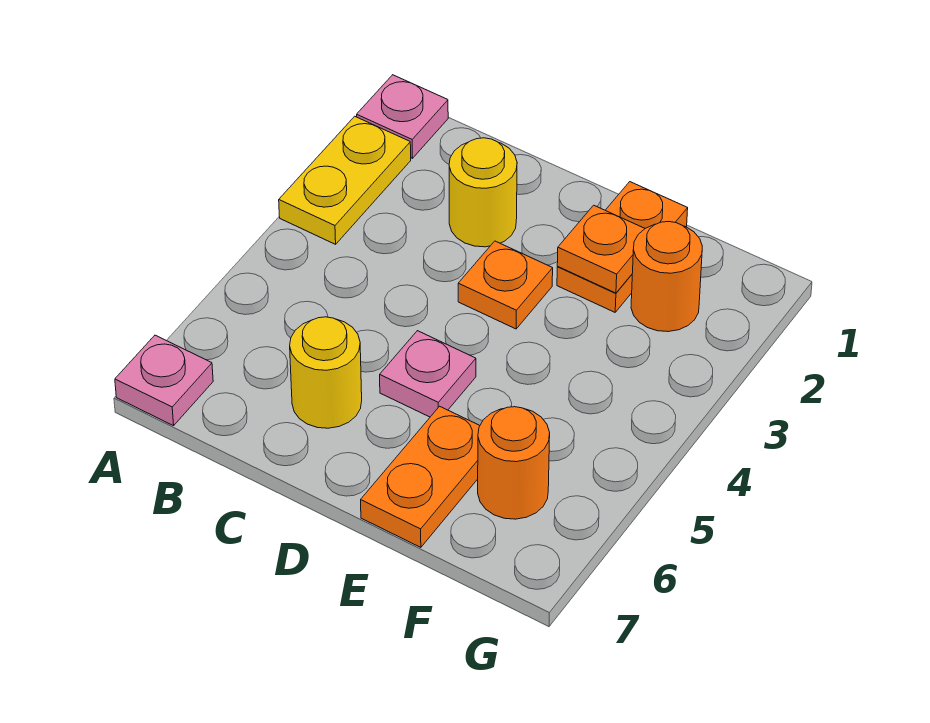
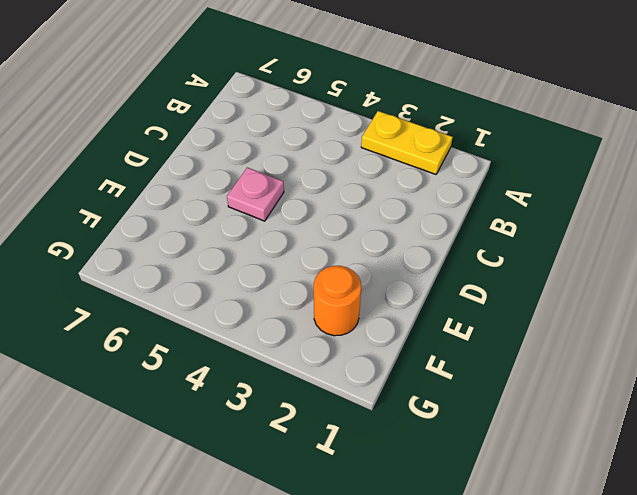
none -> pink plate A1 level 1
none -> pink plate A7 level 1
none -> yellow round brick C2 level 1

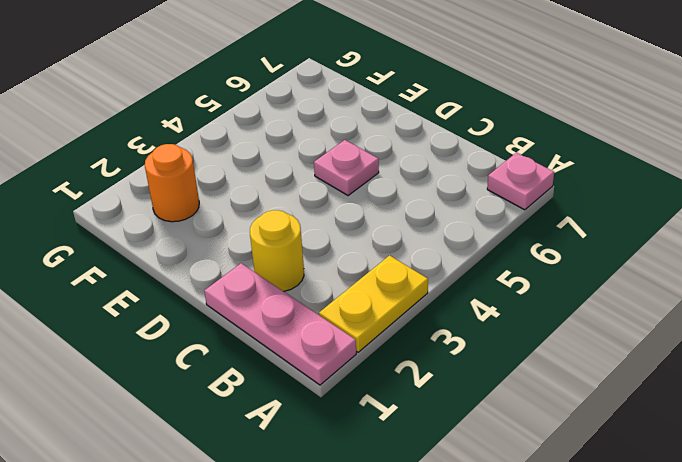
pink plate A1:C1 level 1 -> pink plate A1 level 1
none -> yellow round brick C6 level 1
none -> orange plate D3 level 1
none -> orange plate E1:E2 level 1

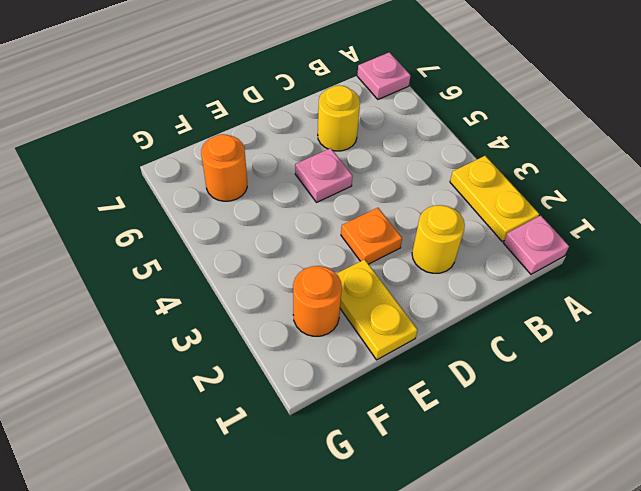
yellow plate E1:E2 level 1 -> orange plate E1:E2 level 1
none -> orange plate E6:E7 level 1
none -> orange plate E2 level 2

